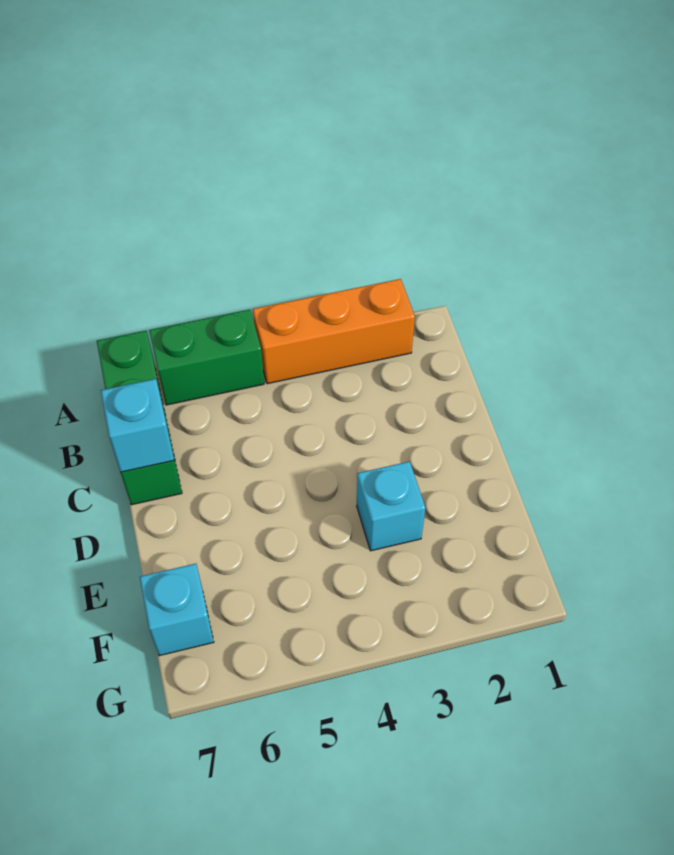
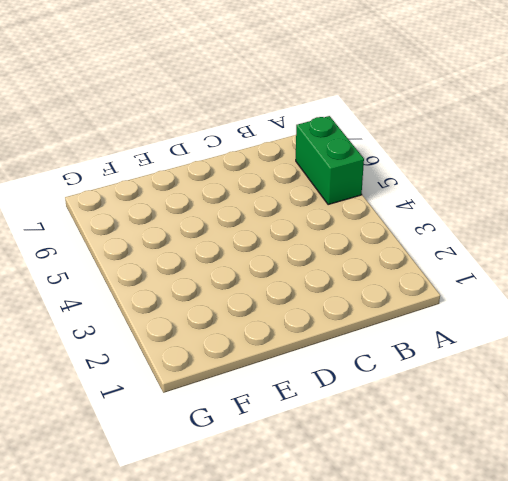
none -> orange brick A2:A4 level 1
none -> green brick A7:C7 level 1

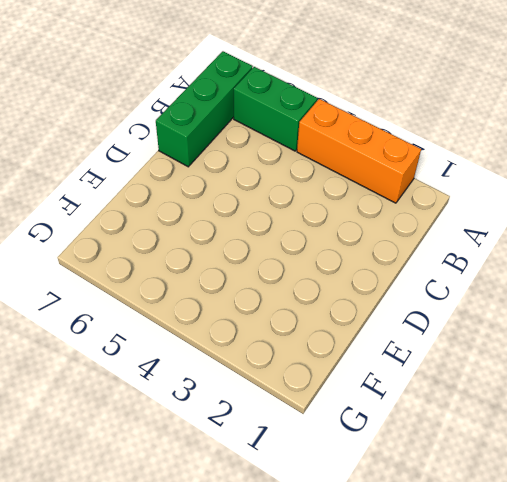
none -> cyan brick E3 level 1
none -> cyan brick F7 level 1

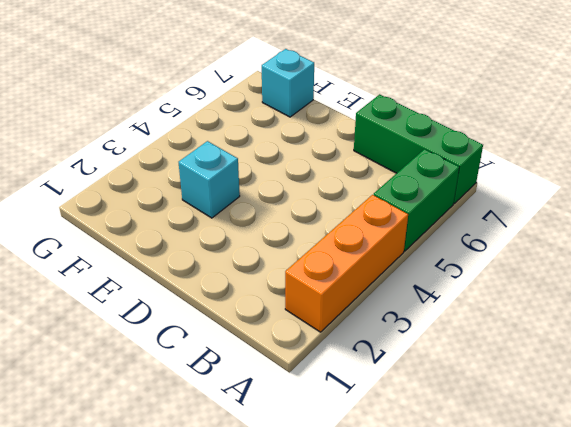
none -> cyan brick C7 level 2

